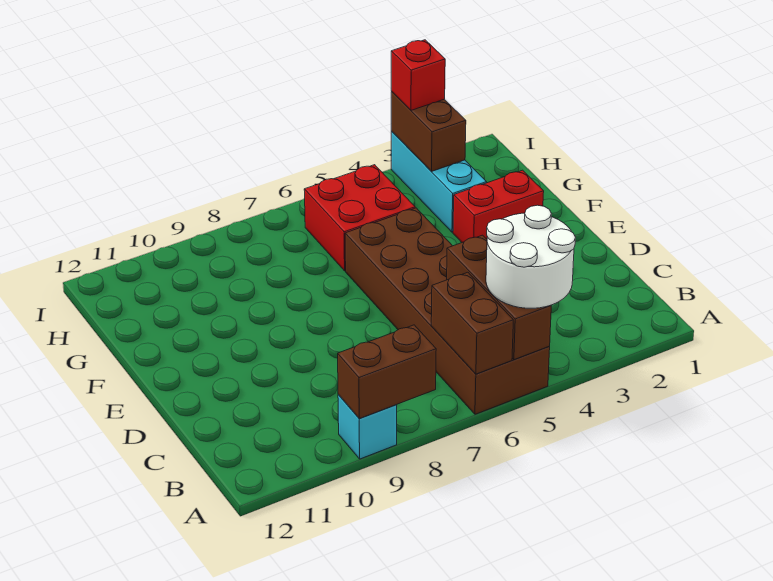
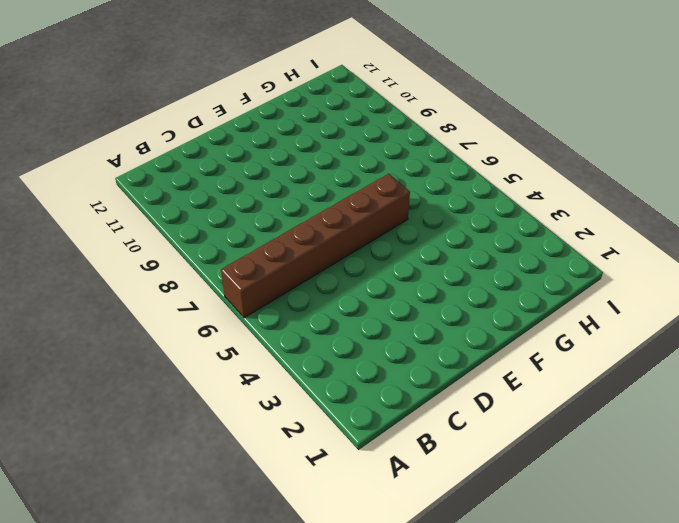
brown brick A6:F6 level 1 -> brown brick A5:F6 level 1
none -> cyan brick A9 level 1
none -> red brick F2:F3 level 1

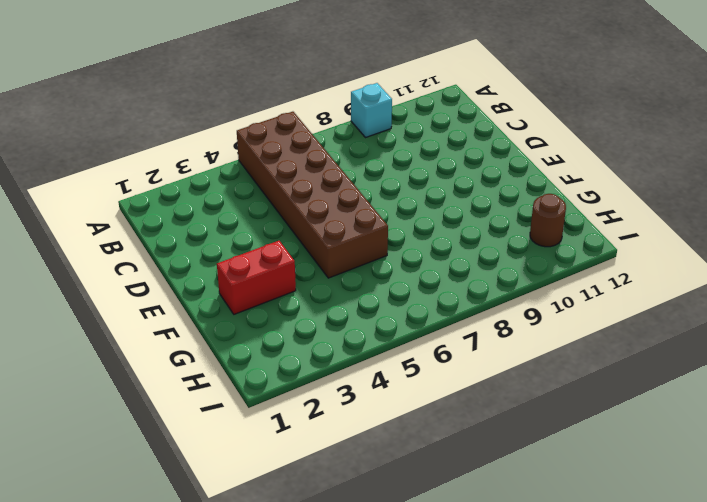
brown round brick H11 level 1 -> none
none -> cyan brick G3:I3 level 1
none -> red brick G5:H6 level 1

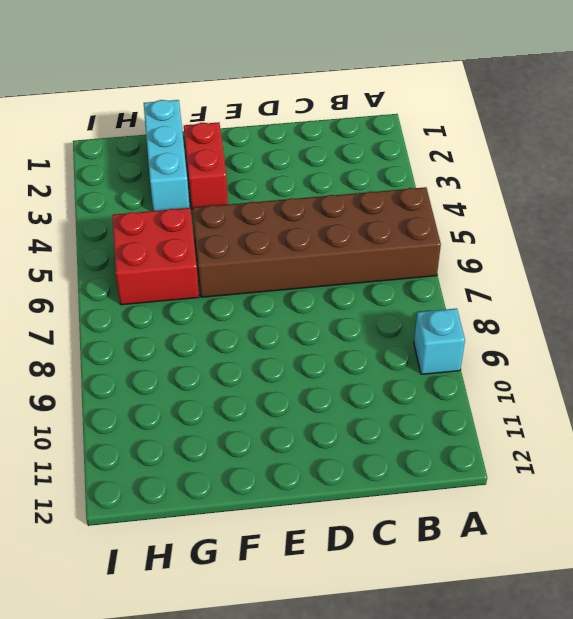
cyan brick G1:G3 level 1 -> cyan brick G3:I3 level 1
none -> brown brick A5:C5 level 2
none -> brown brick A6:B6 level 2

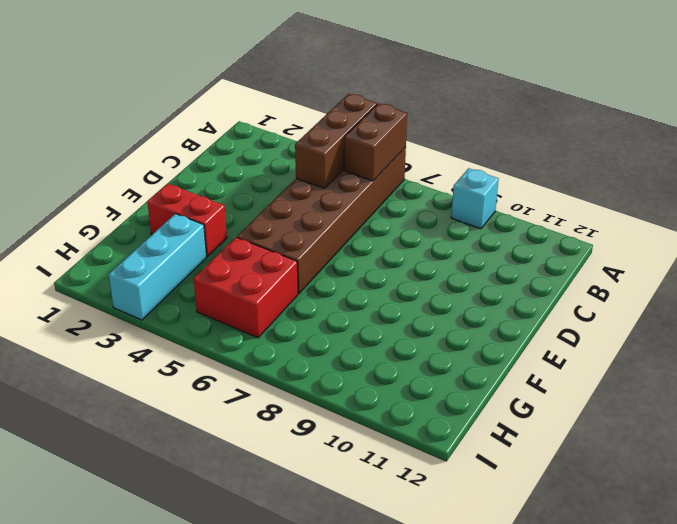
none -> brown brick A8:A9 level 2
none -> brown brick H3:I3 level 2

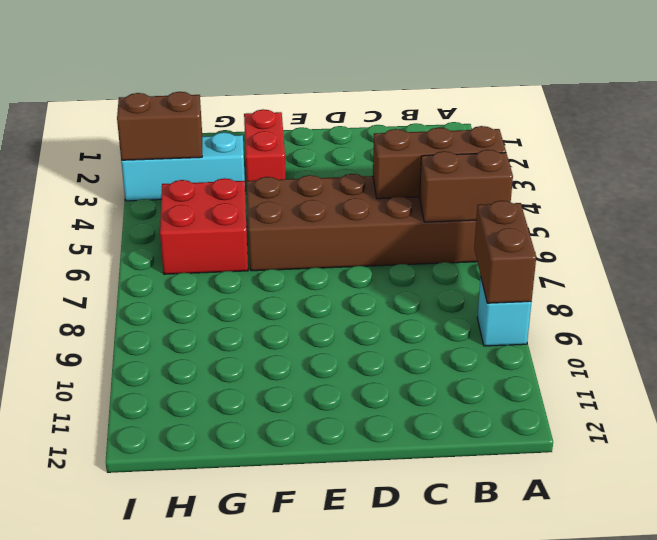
none -> white round brick A4:B5 level 3
none -> red brick I3 level 3

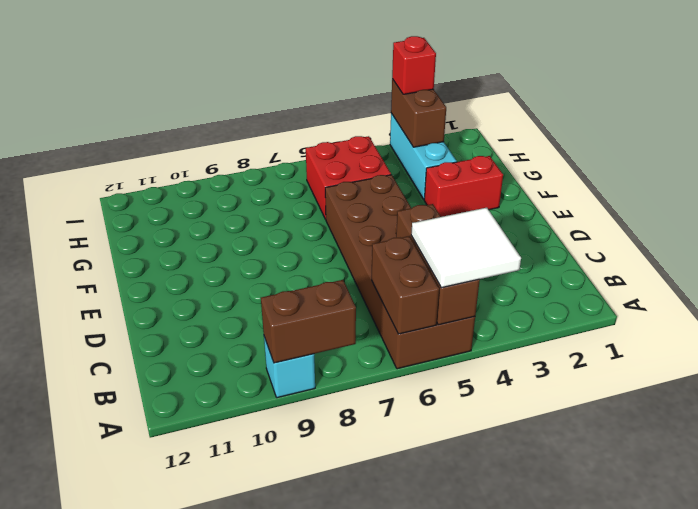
white tile A4:B5 level 3 -> white round brick A4:B5 level 3

